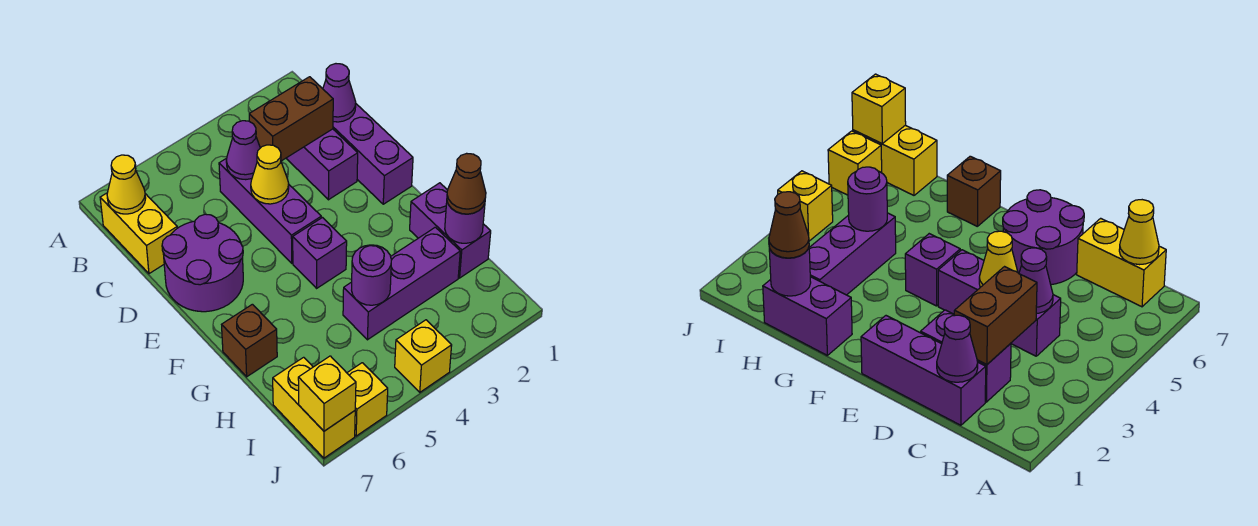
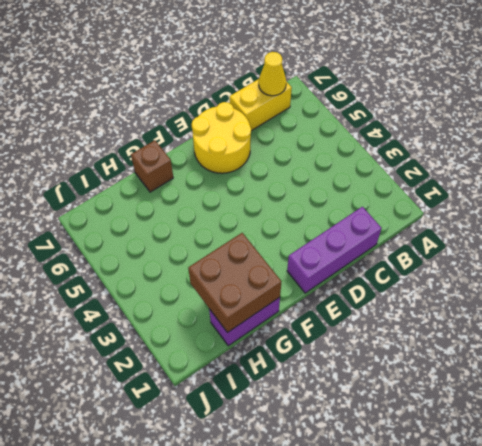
yellow round brick D6:E7 level 1 -> purple round brick D6:E7 level 1
brown brick G1:H2 level 2 -> purple round brick H1 level 2
none -> purple brick C2:D2 level 1
none -> purple brick C4:E4 level 1
none -> purple brick F4 level 1

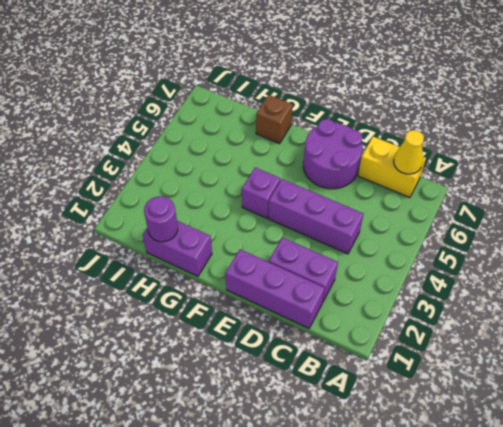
none -> purple brick H2:H4 level 1
none -> yellow brick I7:J7 level 1
none -> yellow brick J4 level 1

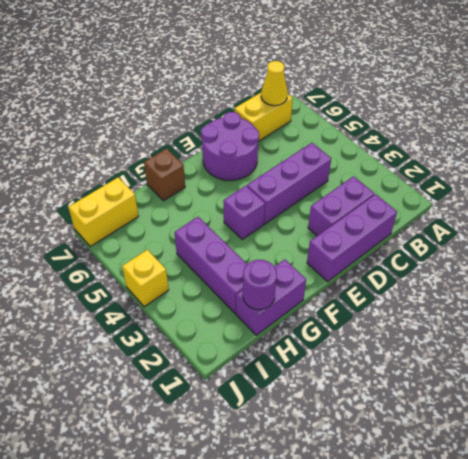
none -> yellow brick J6 level 1
none -> purple cone C1 level 2
none -> brown brick C2:C3 level 2

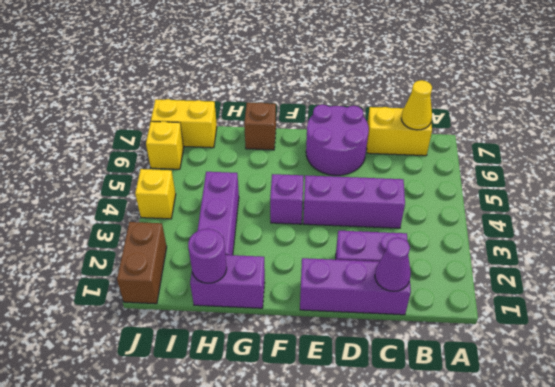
brown brick J1:J2 level 1 -> brown brick C2:C3 level 2
none -> purple cone C4 level 2
none -> yellow cone D4 level 2
none -> purple round brick H4 level 2

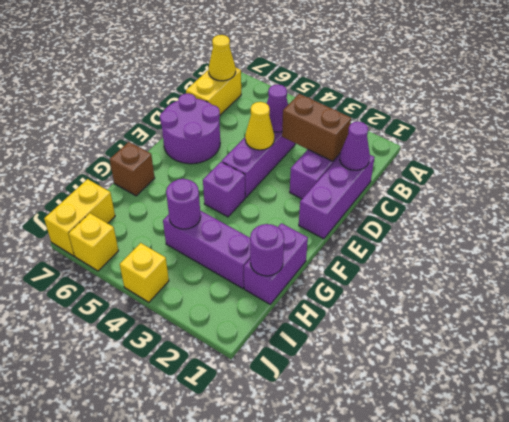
none -> yellow brick J7 level 2
none -> brown cone H1 level 3

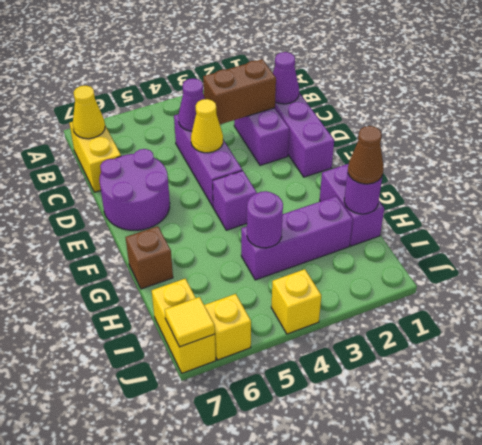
yellow tile J7 level 2 -> yellow brick J7 level 2

